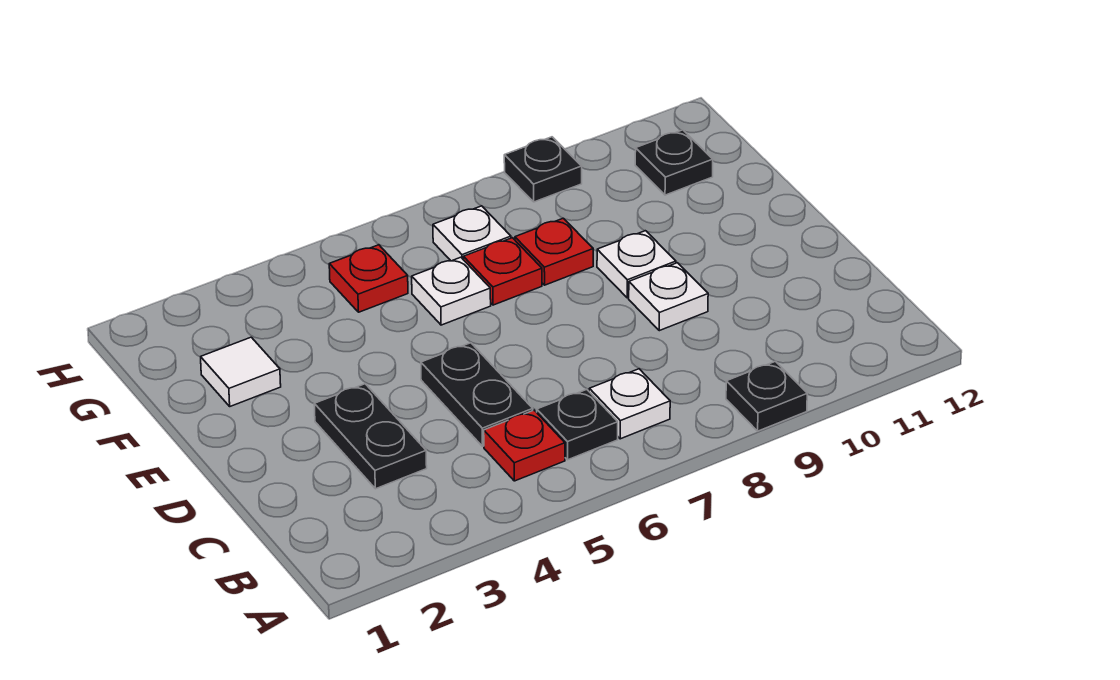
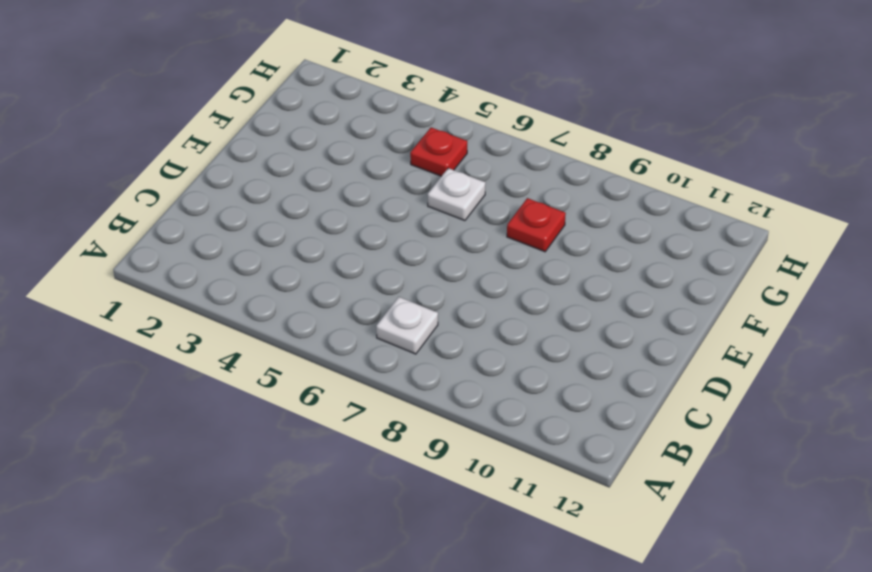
none -> black plate A9 level 1
none -> red plate B5 level 1
none -> black plate B6 level 1

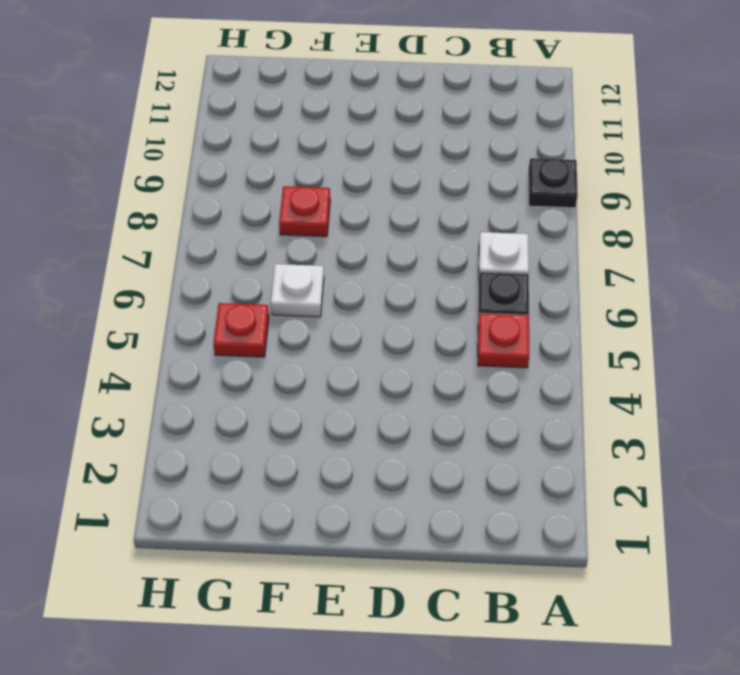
none -> black plate C3:D3 level 1
none -> black plate C5:D5 level 1
none -> white plate D9 level 1

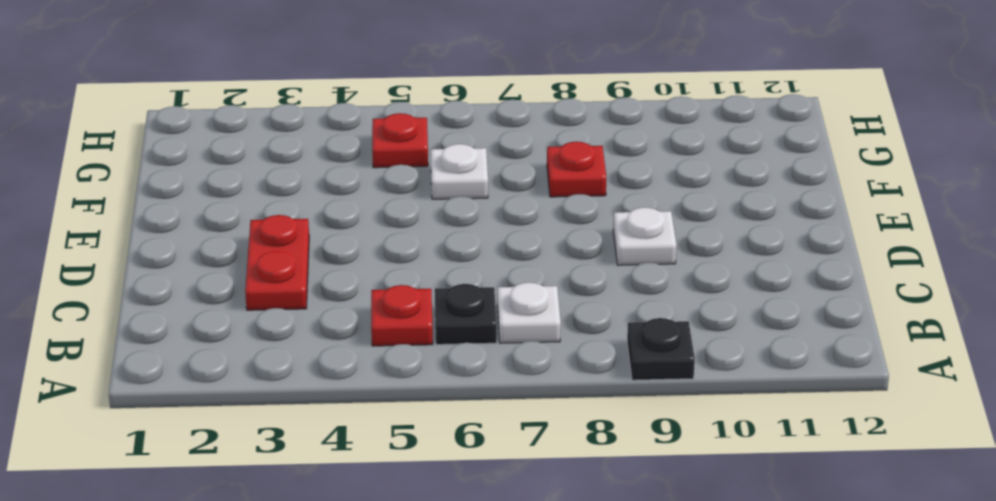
red plate C3:D3 level 1 -> black plate C3:D3 level 1
none -> black plate C5:D5 level 1
none -> white plate E9 level 1
none -> white tile F2 level 1

